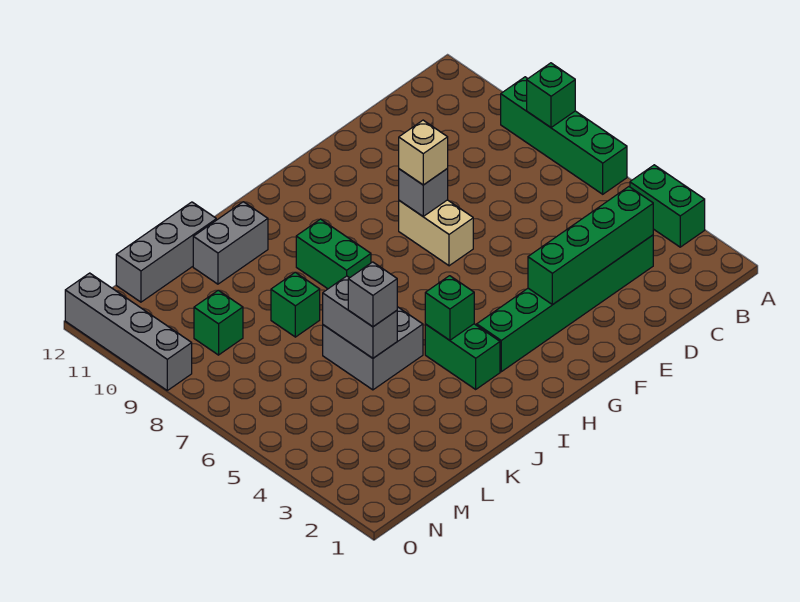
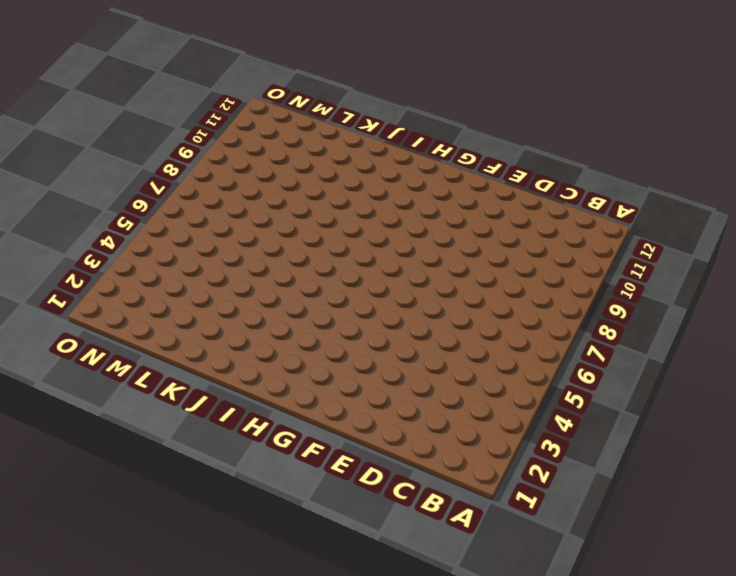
none -> green brick A3:A4 level 1
none -> green brick A6:A9 level 1
none -> green brick C3:H3 level 1

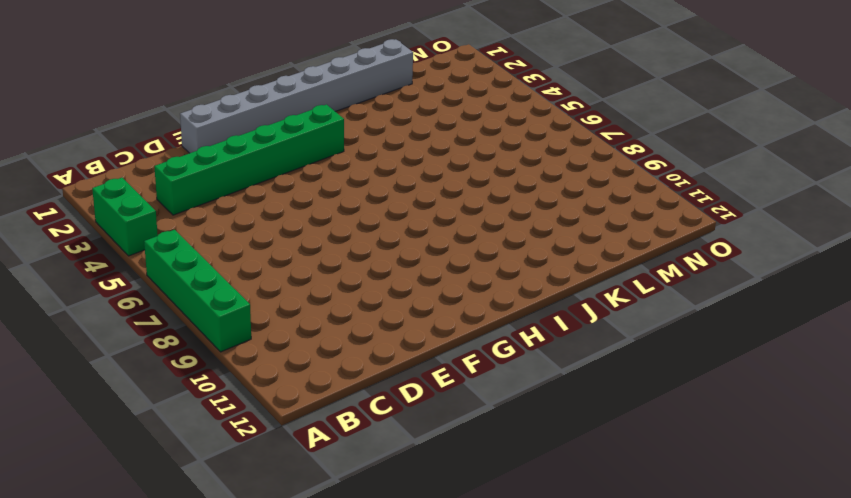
grey brick E1:L1 level 1 -> none
none -> tan brick F7:F8 level 1
none -> green brick I3:I4 level 1
none -> green brick I8:I9 level 1

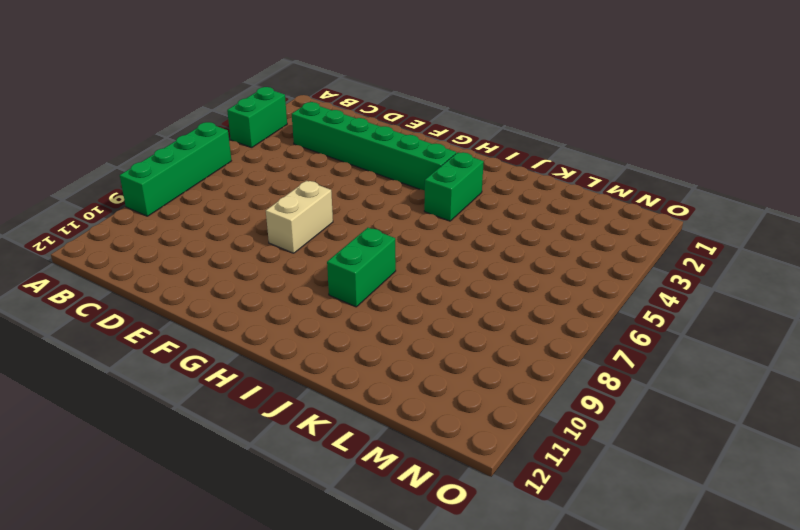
none -> grey brick J5:K6 level 1
none -> grey brick J11:K11 level 1
none -> green brick K8 level 1

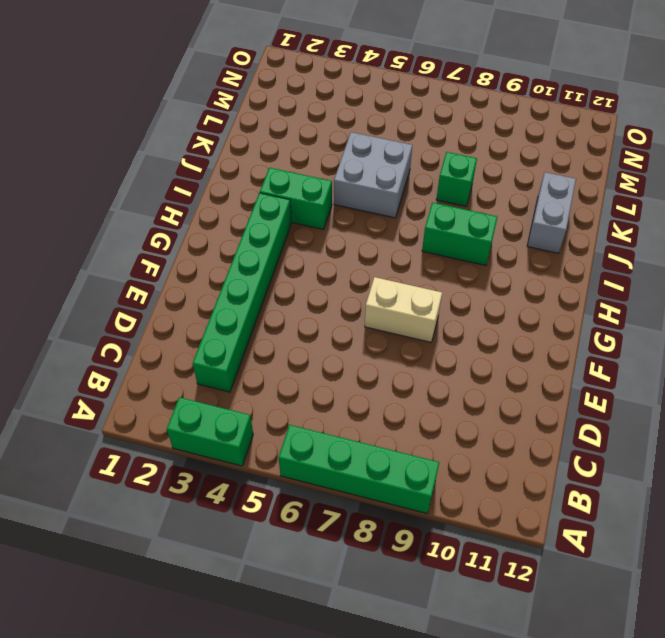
none -> grey brick K12:M12 level 1
none -> green brick M9 level 1
none -> grey brick O9:O12 level 1

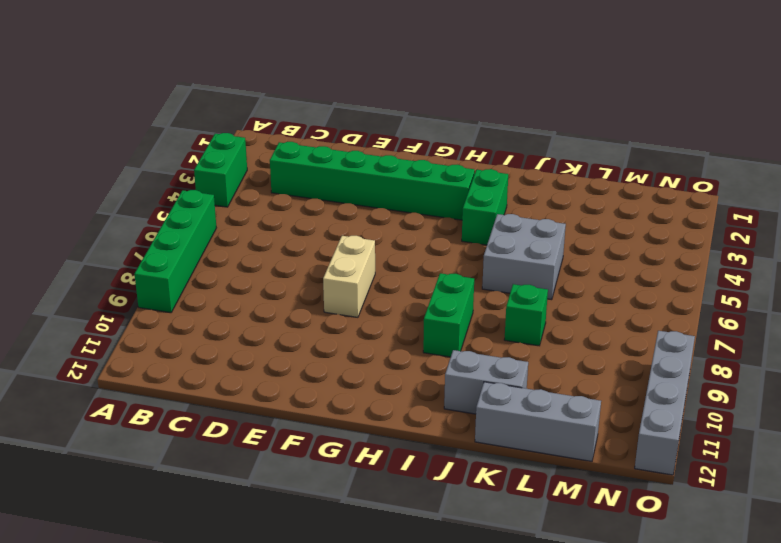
none -> green brick M9 level 1
none -> green brick A8 level 2
none -> green brick C3:F3 level 2

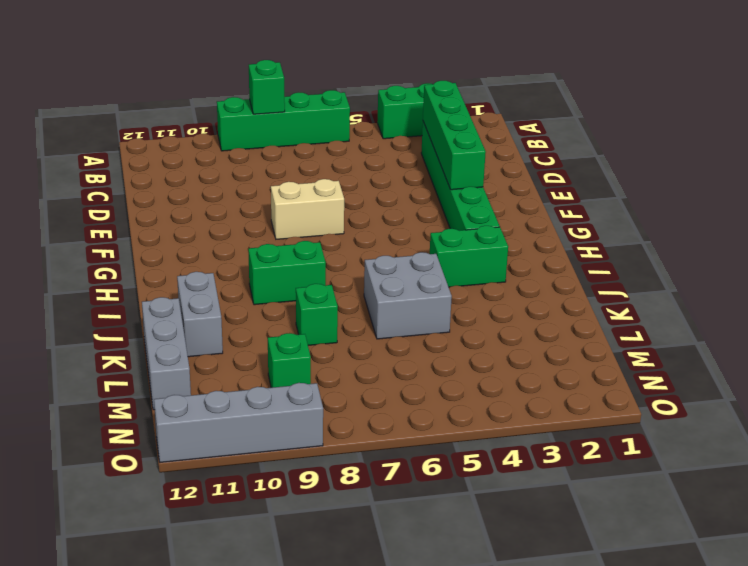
none -> grey brick F8 level 2
none -> green brick I4 level 2
none -> grey brick K5:K6 level 2

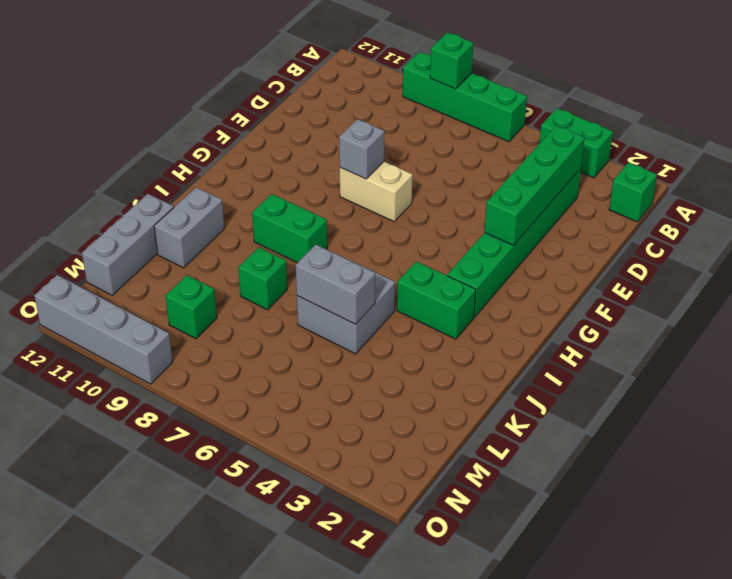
green brick B1 level 1 -> green brick I4 level 2
none -> tan brick F8 level 3
none -> grey brick K5 level 3

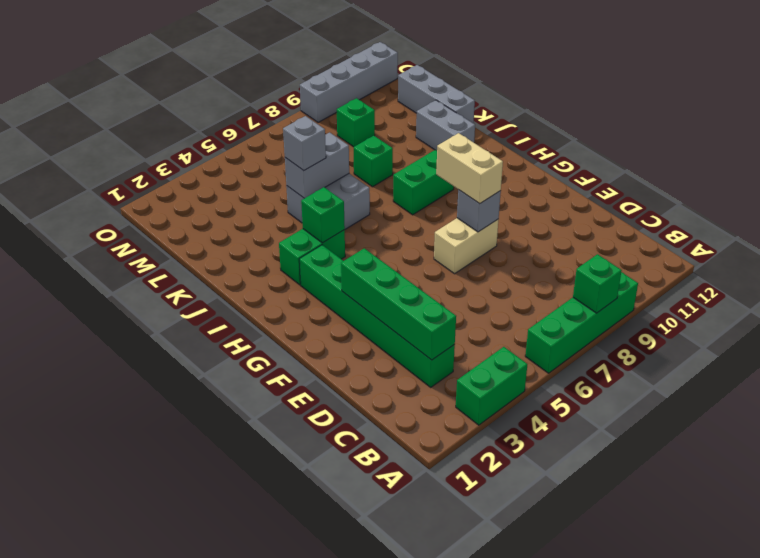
tan brick F8:G8 level 3 -> tan brick F8 level 3

